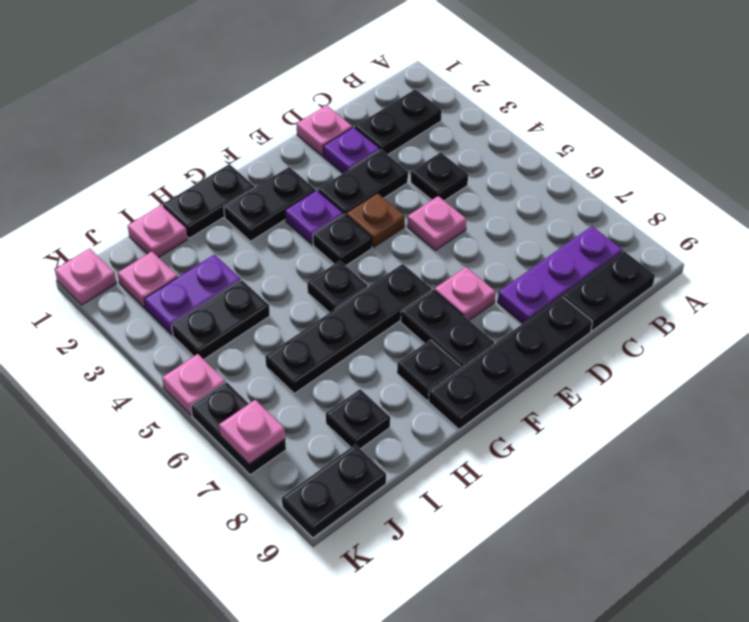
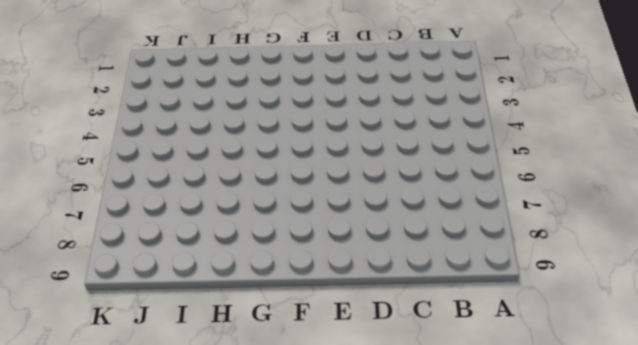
none -> black plate B2:C2 level 1
none -> purple plate B8:D8 level 1
none -> black plate B9:C9 level 1

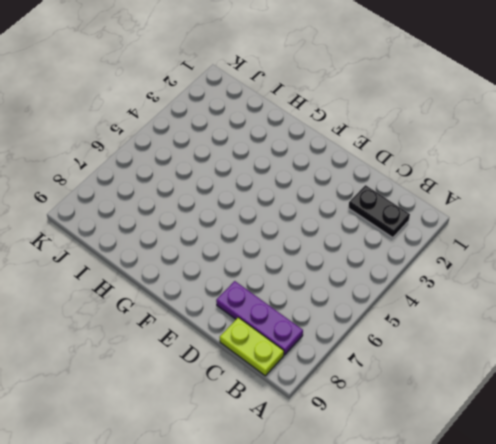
lime plate B9:C9 level 1 -> black plate B9:C9 level 1
none -> black plate C4 level 1
none -> pink plate D1 level 1
none -> purple plate D2 level 1

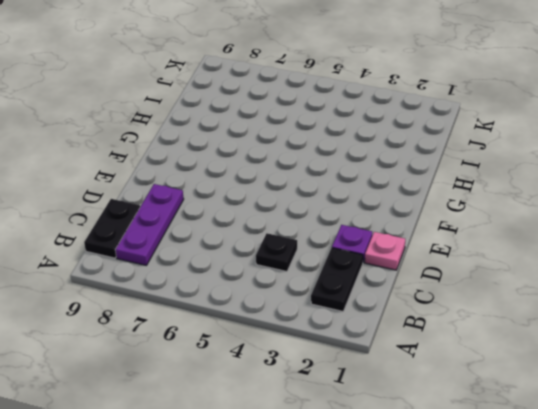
none -> black plate D3:E3 level 1
none -> pink plate D5 level 1
none -> black plate D9:G9 level 1

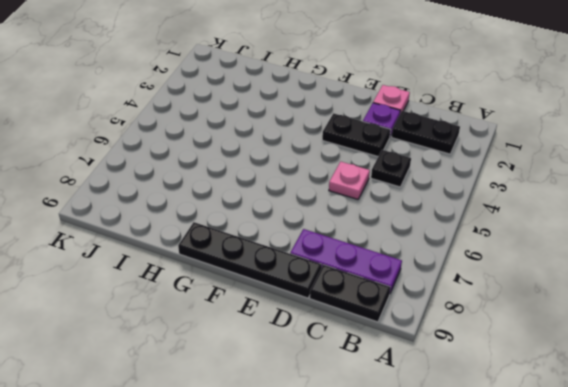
none -> brown plate E4 level 1
none -> pink plate E7 level 1
none -> black plate F2:G2 level 1

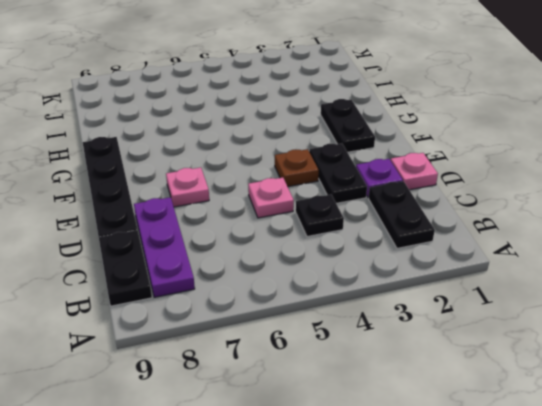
none -> purple plate F3 level 1
none -> black plate F4 level 1
none -> black plate F6:I6 level 1

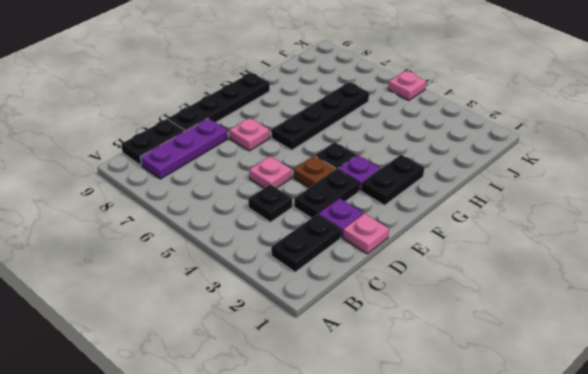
none -> black plate F7:F8 level 1
none -> black plate G1:H1 level 1
none -> black plate G5 level 1

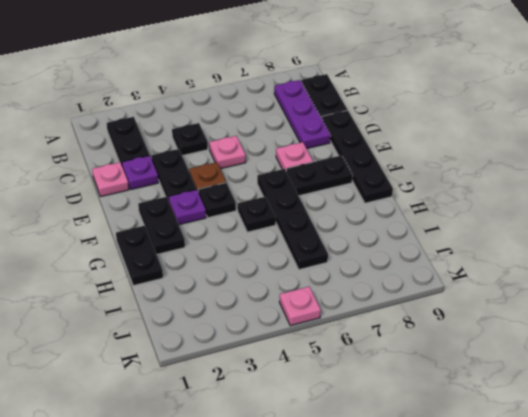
none -> black plate G8 level 1
none -> pink plate I1 level 1
none -> purple plate I3:J3 level 1

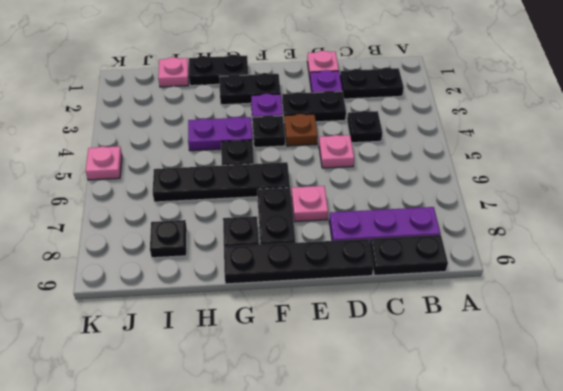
purple plate G4:H4 level 1 -> purple plate I3:J3 level 1
none -> black plate I4:J4 level 1
none -> pink plate J2 level 1
none -> black plate J9:K9 level 1

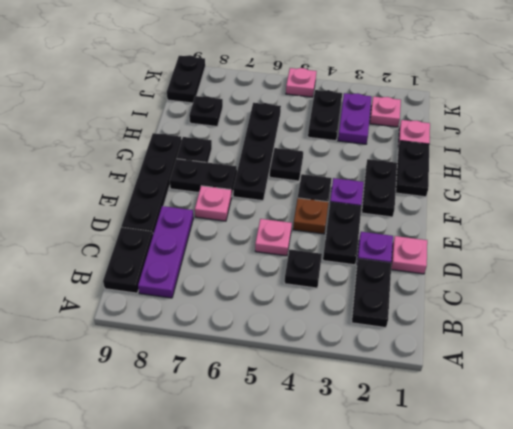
none -> pink plate K1 level 1
none -> black plate K6:K7 level 1
none -> pink plate K7 level 2

